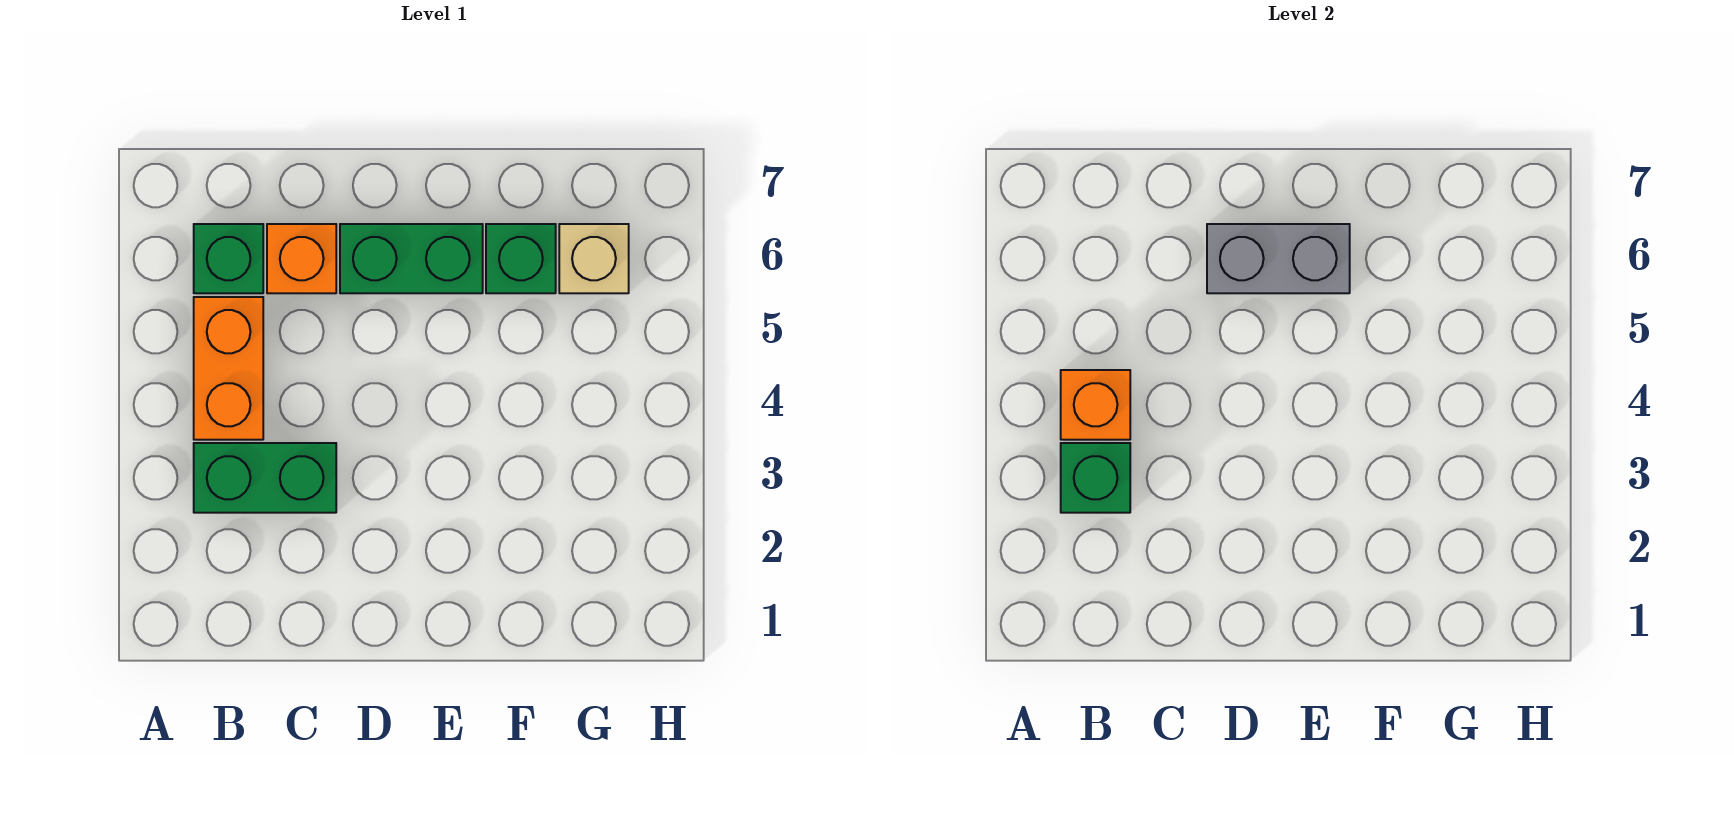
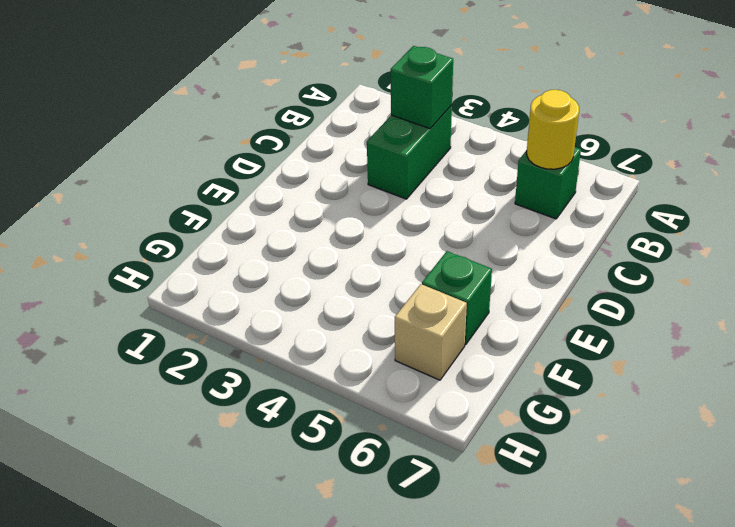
yellow round brick B6 level 2 -> none
none -> orange brick B4:B5 level 1
none -> orange brick C6 level 1

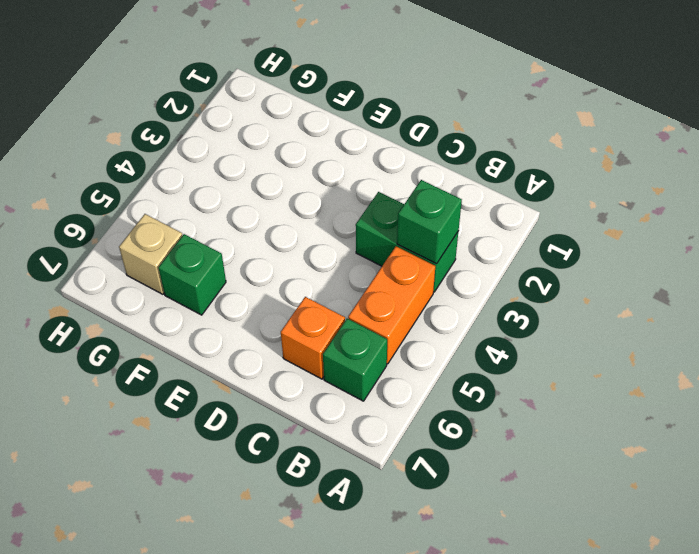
none -> green brick D6:E6 level 1
none -> orange brick B4 level 2

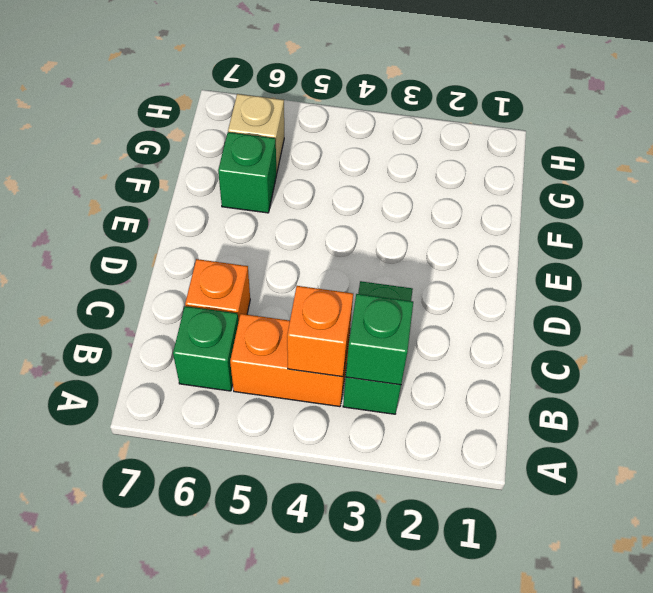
none -> green brick D6:E6 level 1
none -> grey brick D6:E6 level 2

